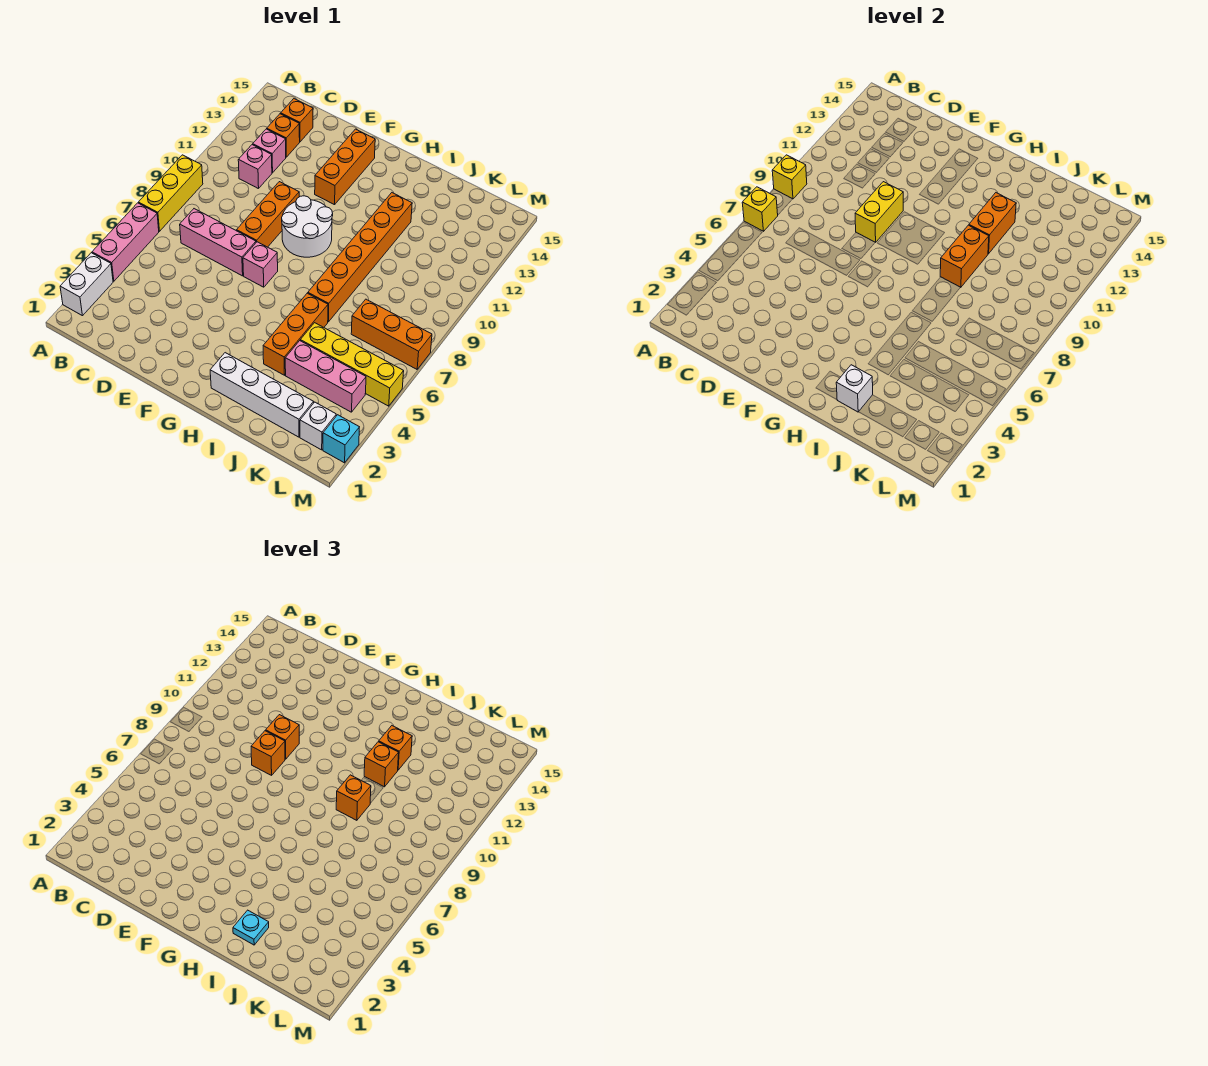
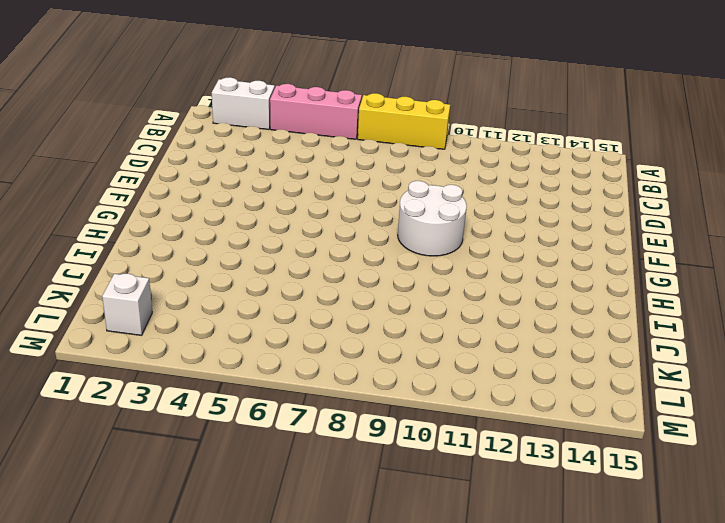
none -> pink brick C7:E7 level 1
none -> pink brick C11 level 1
none -> pink brick C12 level 1
none -> orange brick C13 level 1

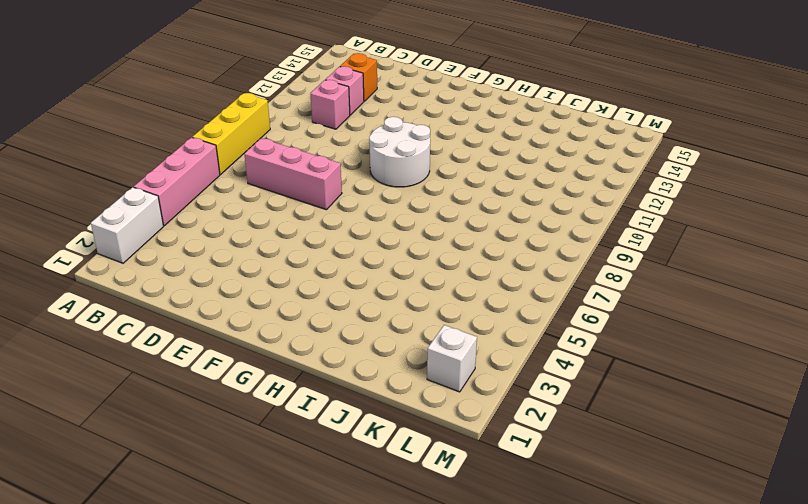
none -> orange brick C14 level 1
none -> orange brick E8:E10 level 1
none -> pink brick F7 level 1
none -> orange brick F12:F14 level 1

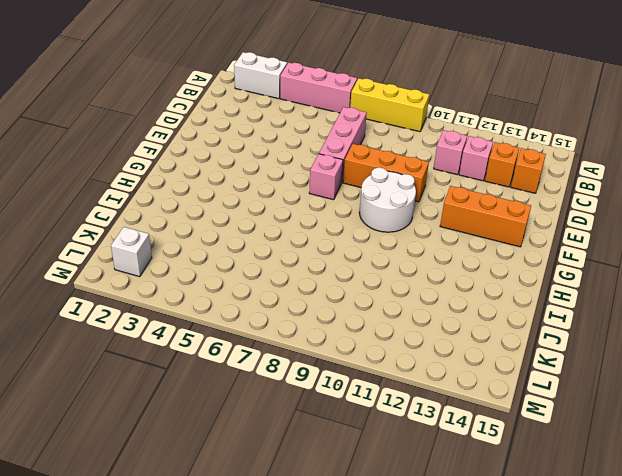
none -> white brick H2:K2 level 1
none -> orange brick I4:I6 level 1
none -> orange brick I7:I12 level 1
none -> pink brick J4:L4 level 1

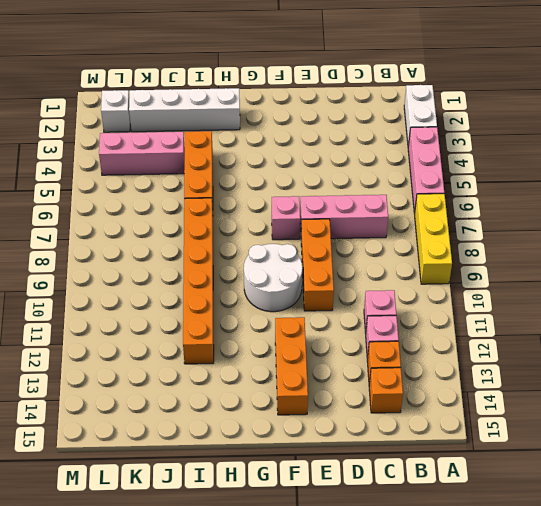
none -> yellow brick J5:M5 level 1
none -> orange brick K7:M7 level 1
none -> cyan brick M2 level 1
none -> yellow brick A7 level 2

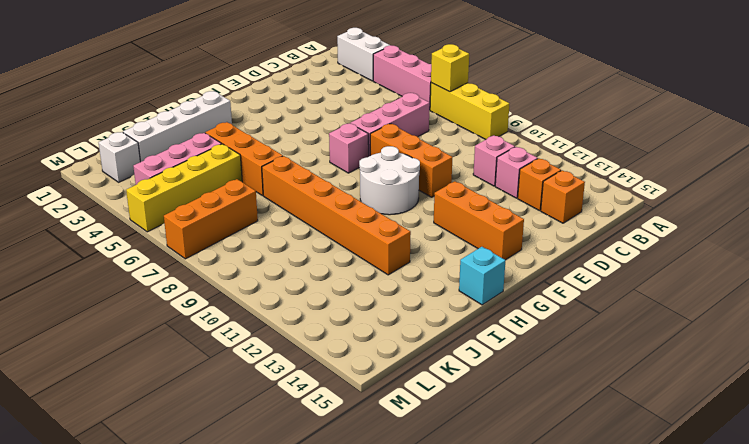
cyan brick H15 level 1 -> cyan brick M2 level 1
none -> yellow brick A9 level 2
none -> yellow brick E9:E10 level 2
none -> white brick I2 level 2
none -> orange brick I9:I10 level 2

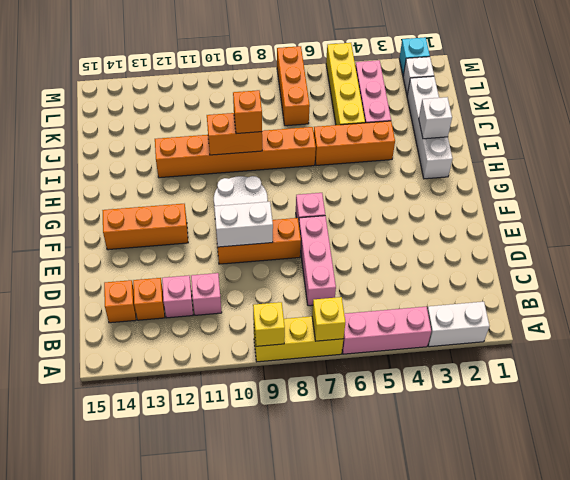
white brick E9:E10 level 2 -> yellow brick E9:E10 level 2
none -> orange brick I11:I12 level 2
none -> orange brick E9 level 3
none -> orange brick E10 level 3
none -> cyan plate I2 level 3

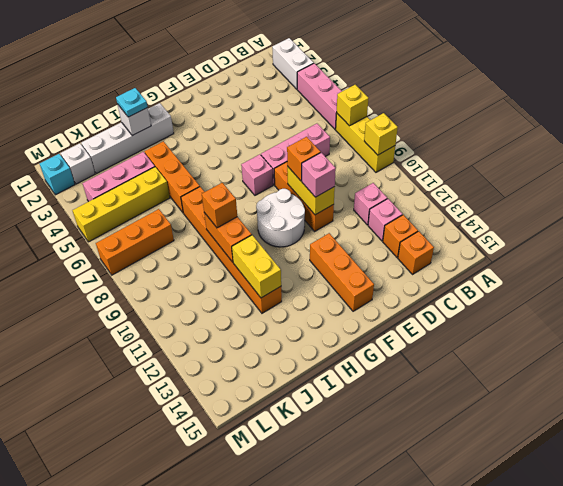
pink brick E10 level 3 -> orange brick E10 level 3
yellow brick I11:I12 level 2 -> orange brick I11:I12 level 2
none -> orange brick I11 level 3
none -> orange brick I12 level 3

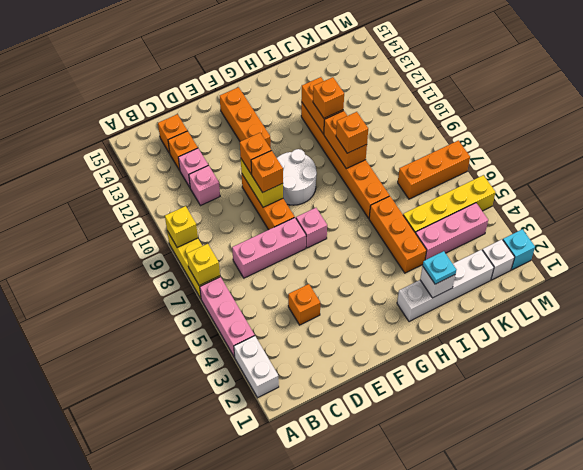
orange brick D4 level 1 -> orange brick I12 level 3

